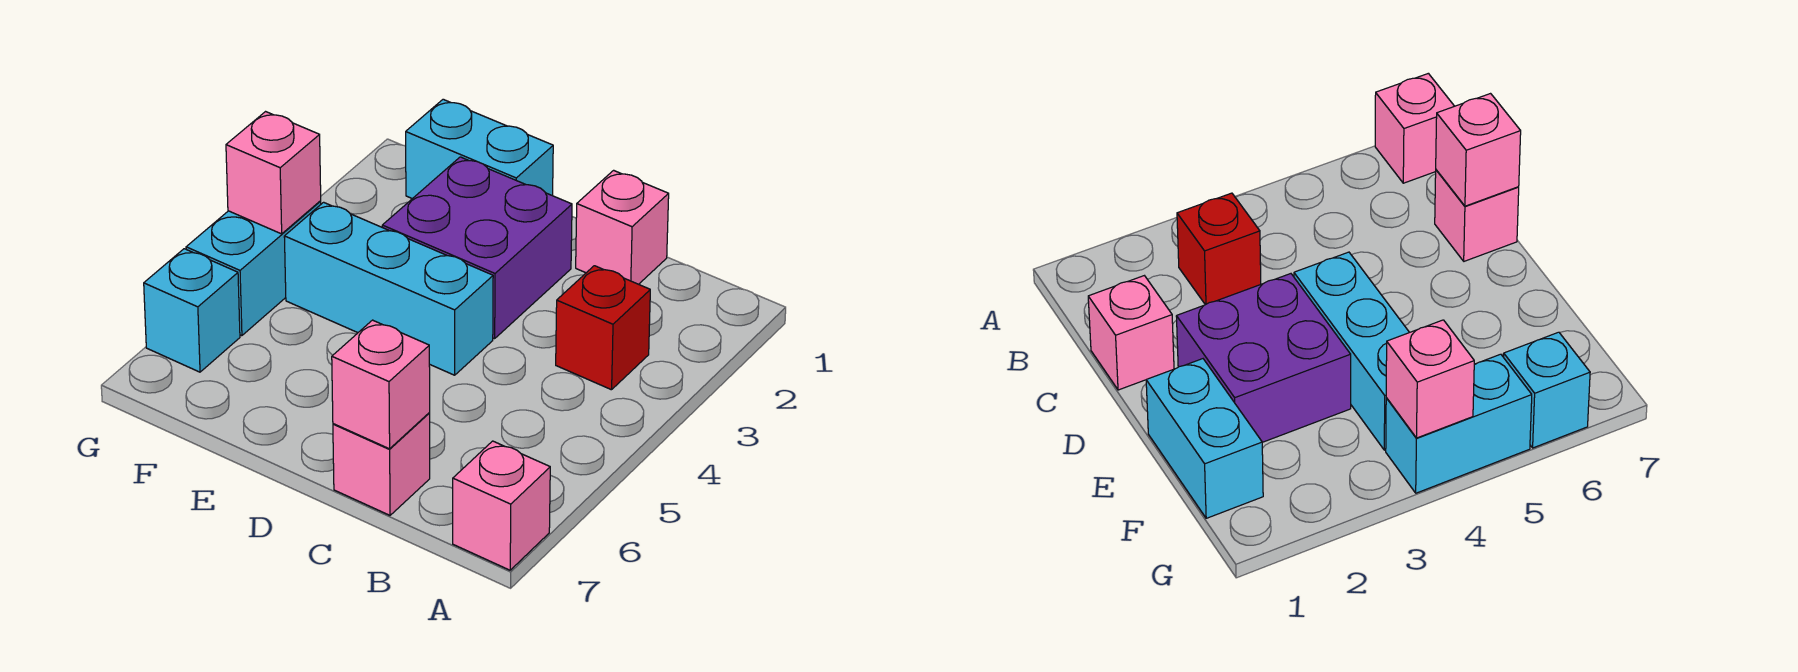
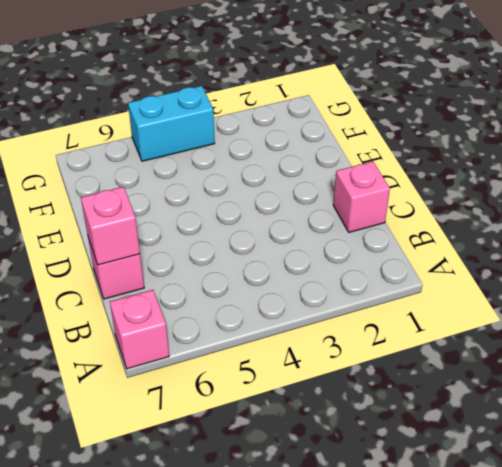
none -> red brick B3 level 1
none -> purple brick D2:E3 level 1

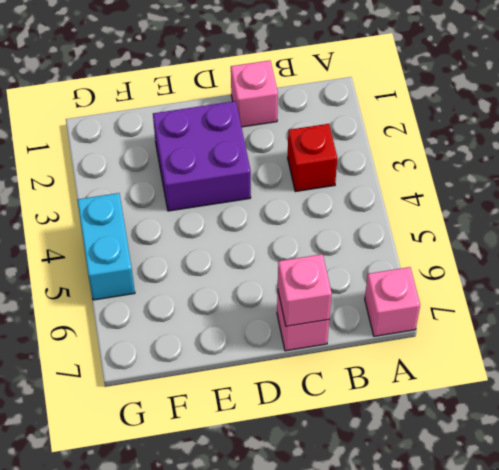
none -> cyan brick D4:F4 level 1
none -> cyan brick E1:F1 level 1

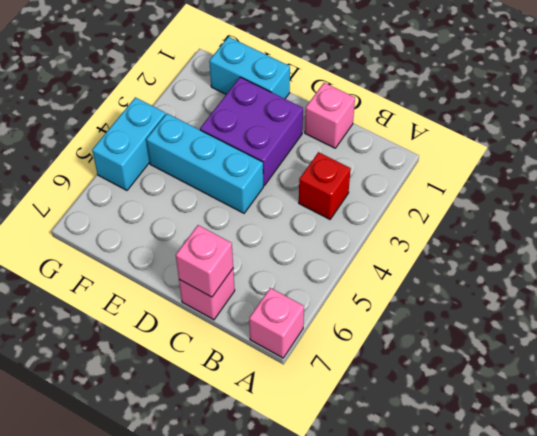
none -> cyan brick G6 level 1
none -> pink brick G4 level 2

